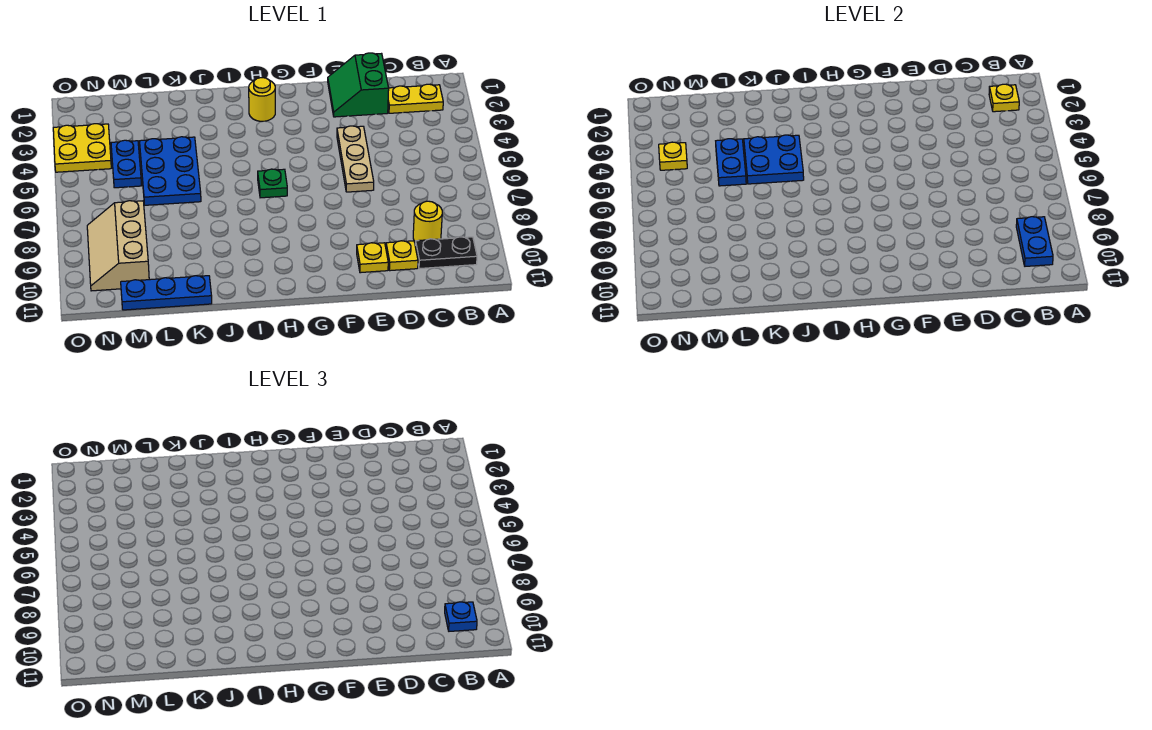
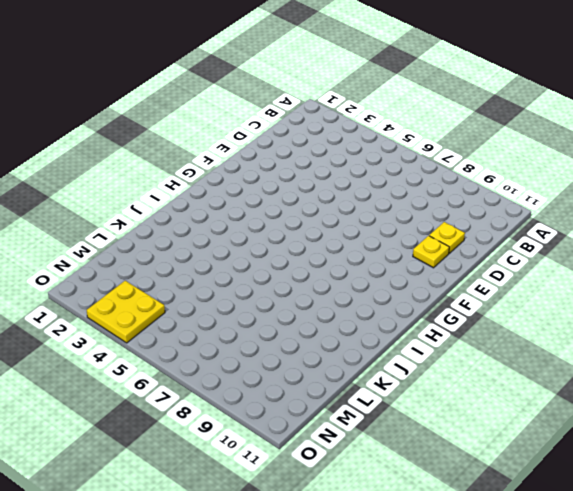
none -> yellow plate B2:C2 level 1
none -> black plate B10:C10 level 1
none -> yellow round brick C9 level 1

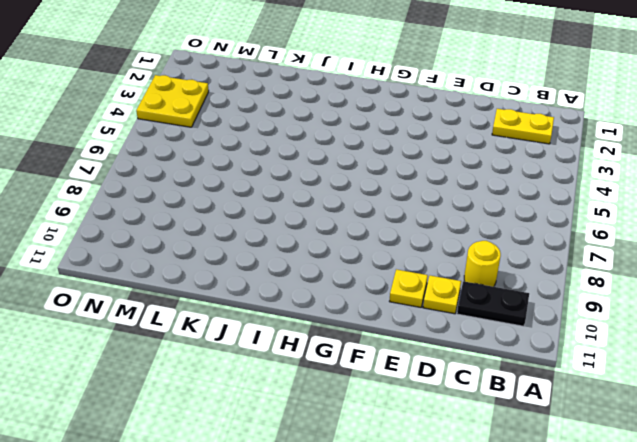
none -> green slope D1:E2 level 1 top D
none -> tan plate E4:E6 level 1
none -> yellow round brick H2 level 1

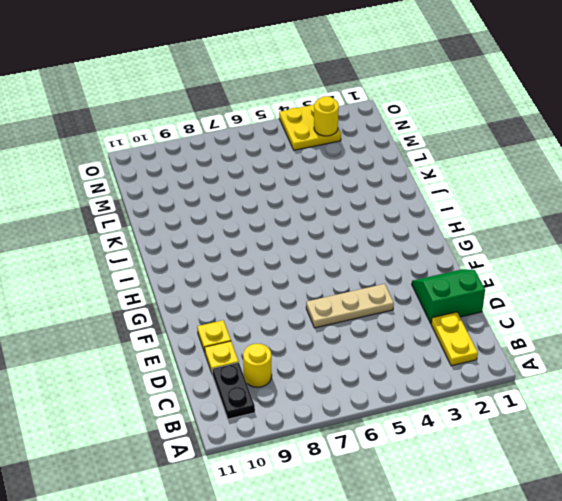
yellow round brick N3 level 2 -> yellow round brick H2 level 1
none -> green plate H6 level 1
none -> blue plate K4:L6 level 1
none -> blue plate K11:M11 level 1

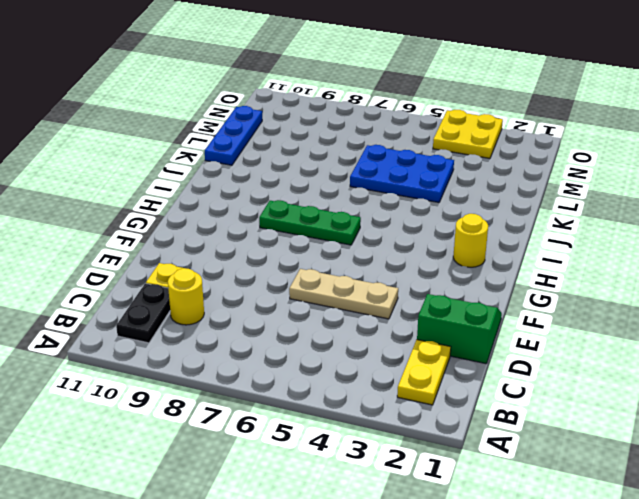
green plate H6:H8 level 1 -> green plate H6 level 1
none -> yellow plate E10 level 1
none -> blue plate M4:M5 level 1
none -> tan slope M8:N10 level 1 top M

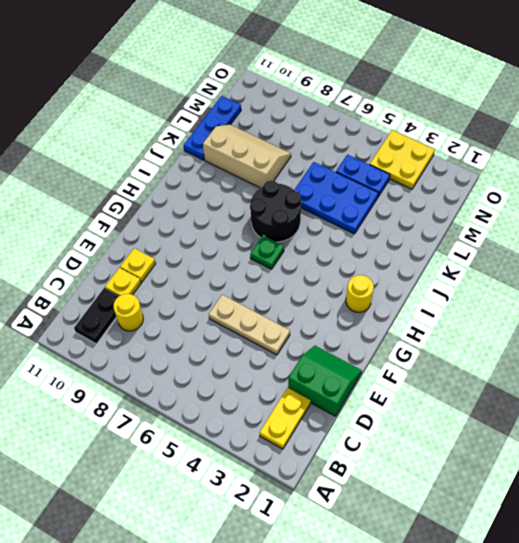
black round brick I6:J7 level 1 -> none
tan slope K8:L10 level 1 top K -> tan slope M8:N10 level 1 top M
none -> yellow plate B2 level 2
none -> blue plate B9:B10 level 2
none -> blue plate J4:K5 level 2

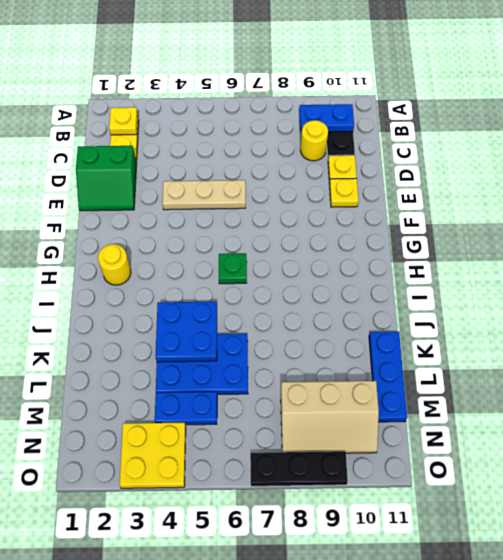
black plate O7:O9 level 1 -> none
none -> blue plate L4:L5 level 2
none -> yellow plate N4 level 2
none -> blue plate B10 level 3

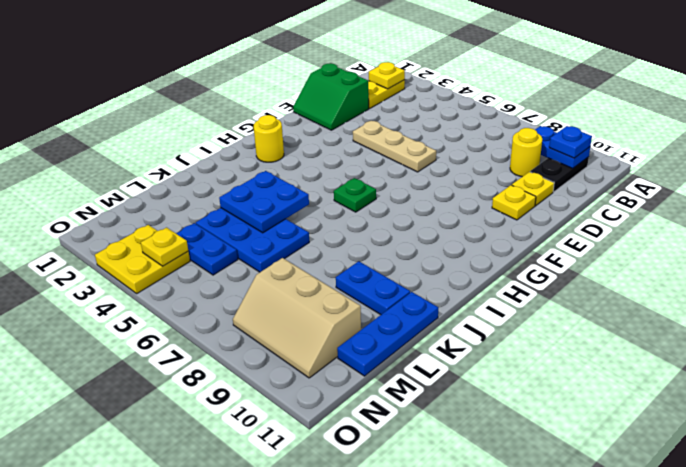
blue plate K9:K10 level 1 -> blue plate L4:L5 level 2

